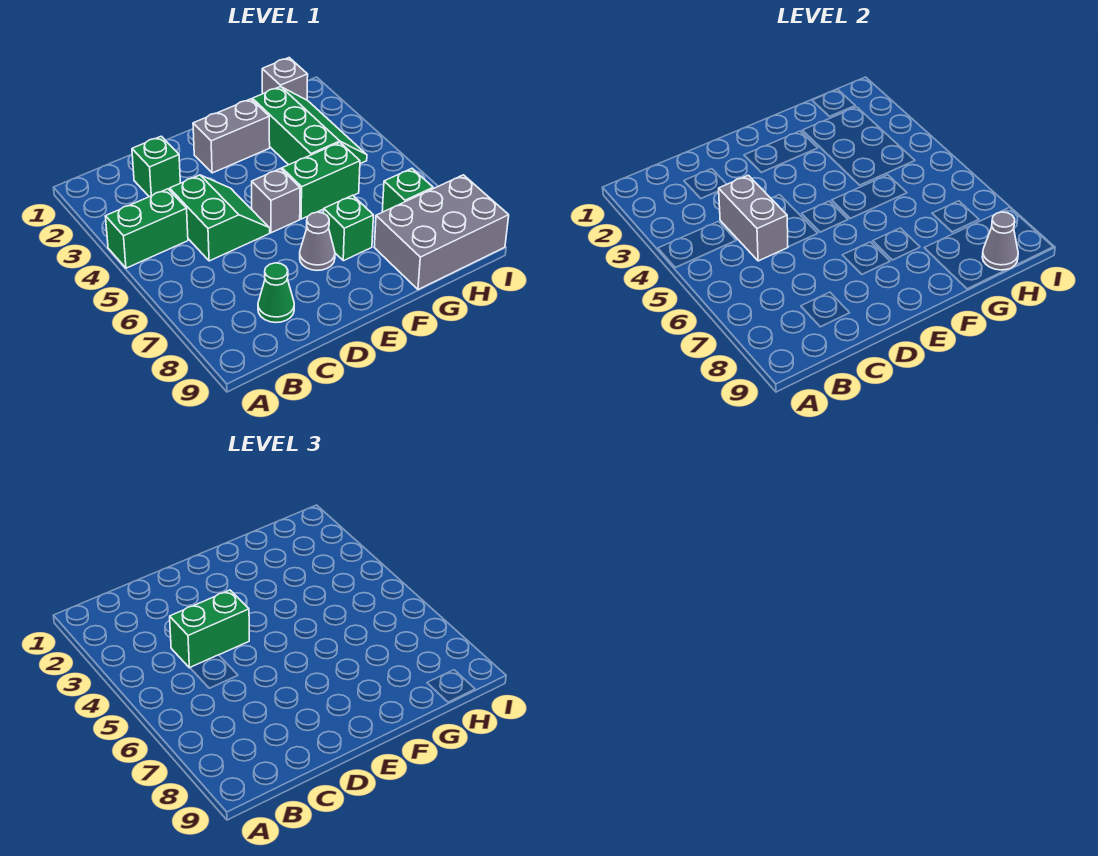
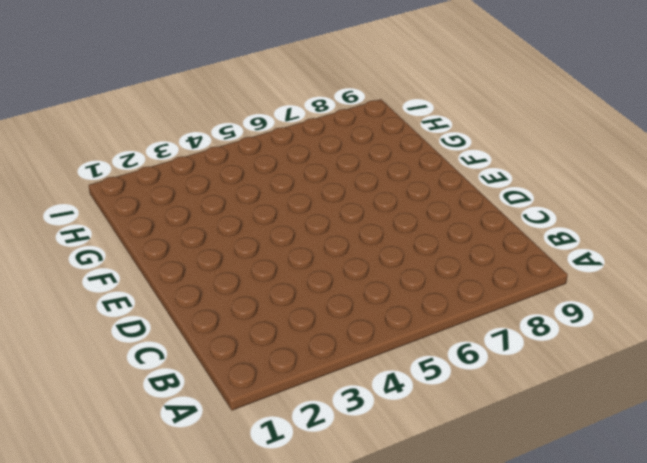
none -> green brick A4:B4 level 1
none -> green brick C2 level 1
none -> green slope C4:D5 level 1 top C

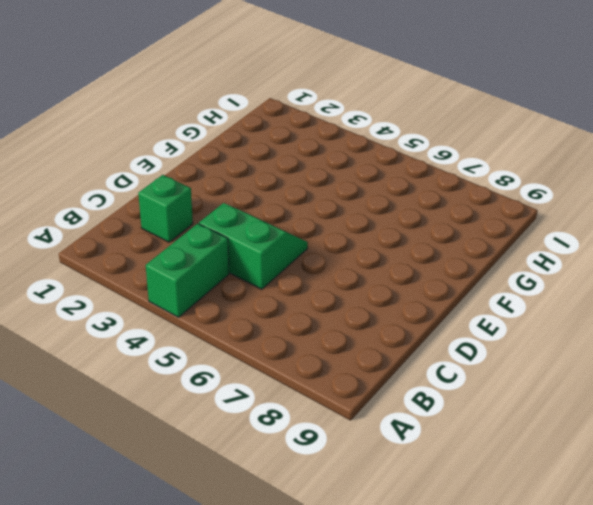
none -> green cone C8 level 1
none -> grey brick E2:F2 level 1
none -> grey brick E5 level 1

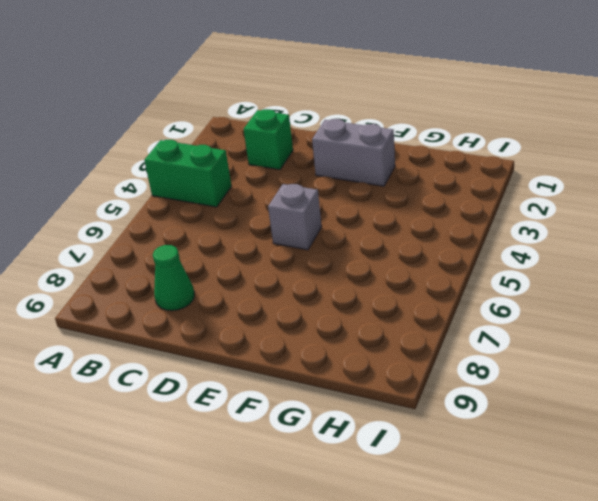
none -> green slope C4:D5 level 1 top C
none -> grey cone E7 level 1
none -> green brick F5:G5 level 1

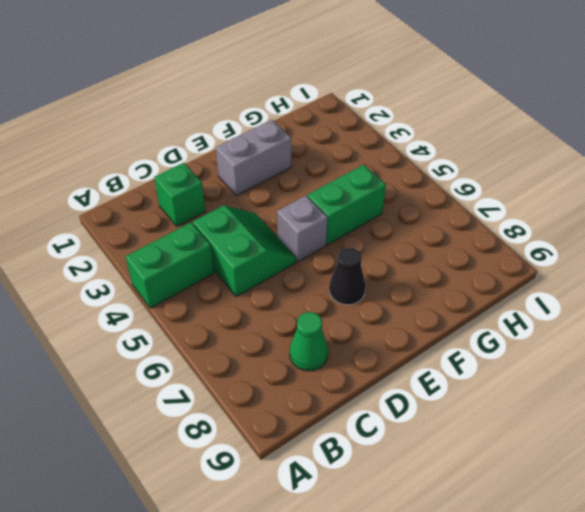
black cone E7 level 1 -> grey cone E7 level 1
none -> green brick F7 level 1
none -> green slope G2:H4 level 1 top G
none -> grey brick G8:I9 level 1

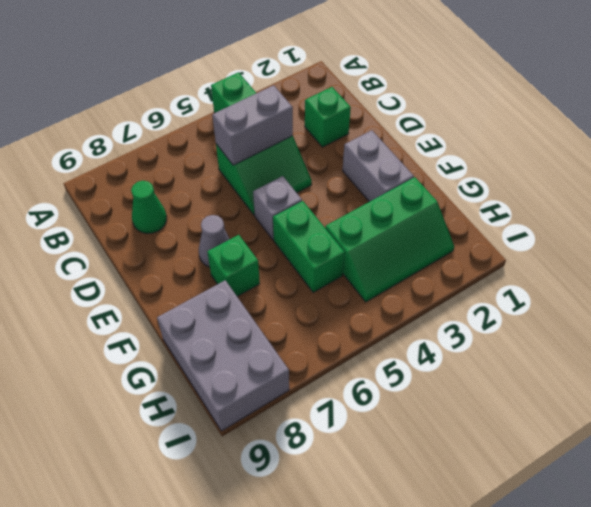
none -> grey brick H1 level 1
none -> green brick H7 level 1
none -> grey cone H9 level 2

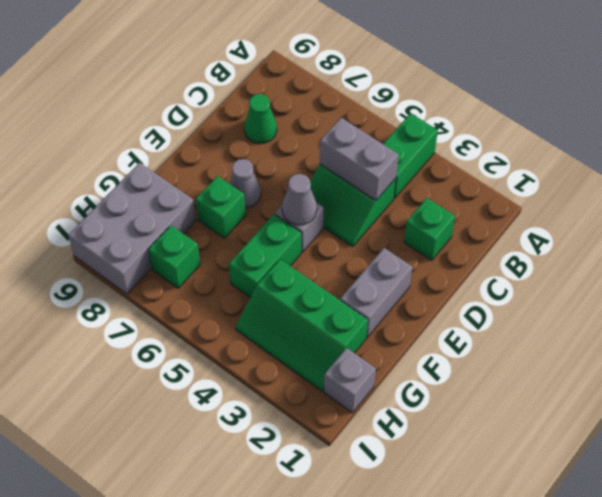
grey cone E5 level 2 -> grey cone H9 level 2
none -> green brick C4:D4 level 3

